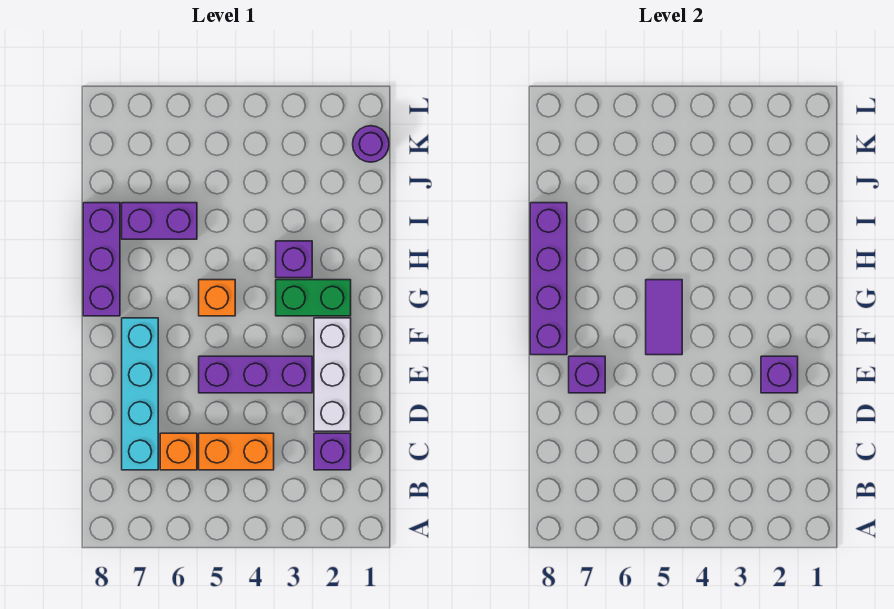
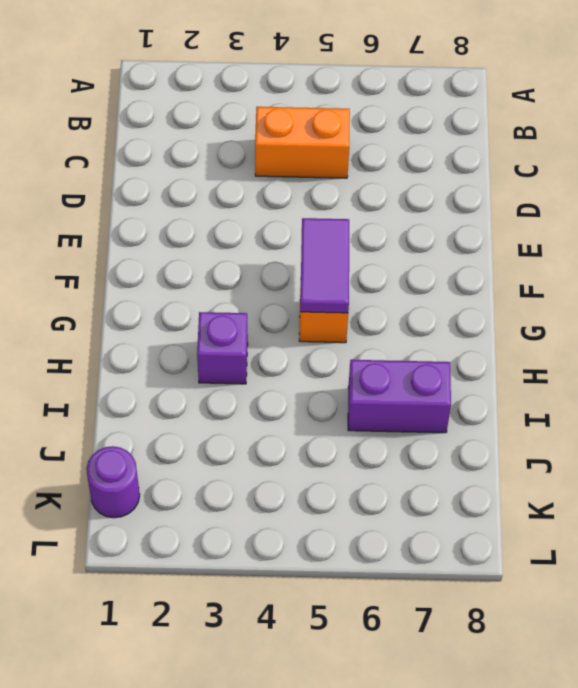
none -> purple brick C2 level 1
none -> orange brick C6 level 1
none -> cyan brick C7:F7 level 1

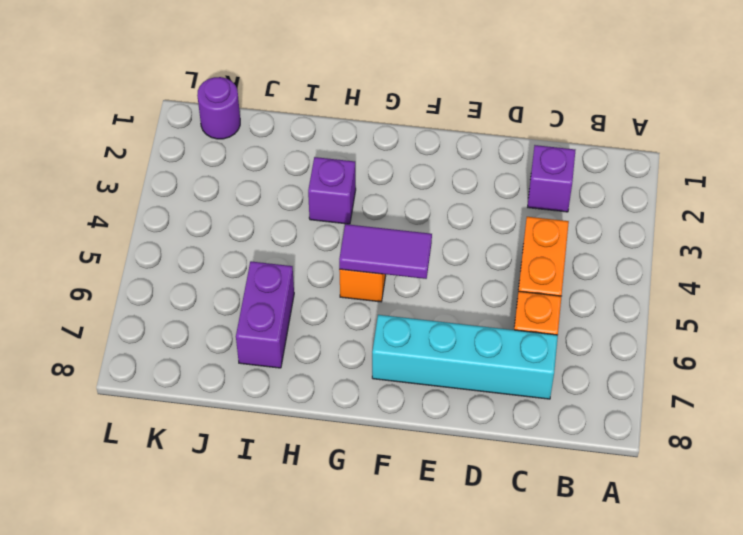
none -> white brick D2:F2 level 1
none -> purple brick E3:E5 level 1
none -> green brick G2:G3 level 1

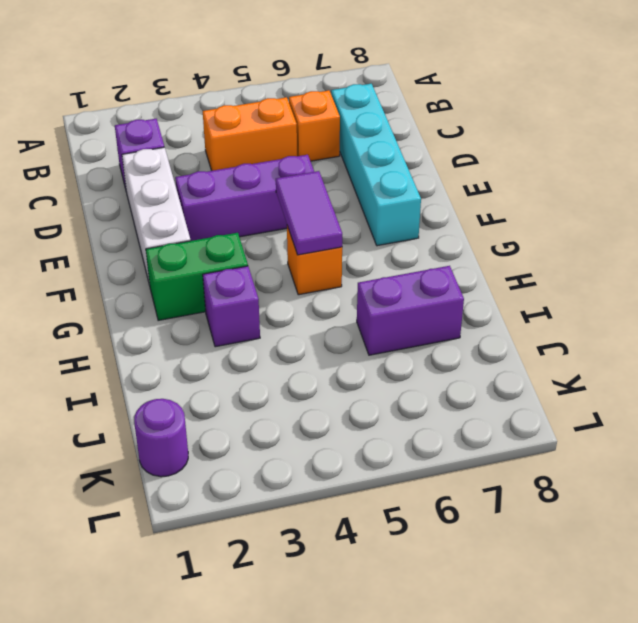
none -> purple brick G8:I8 level 1
none -> purple brick E2 level 2
none -> purple brick E7 level 2

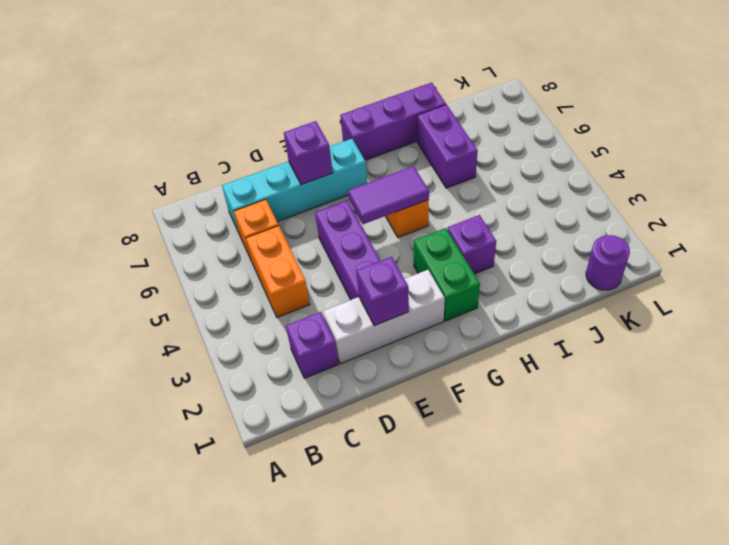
none -> purple brick F8:I8 level 2

